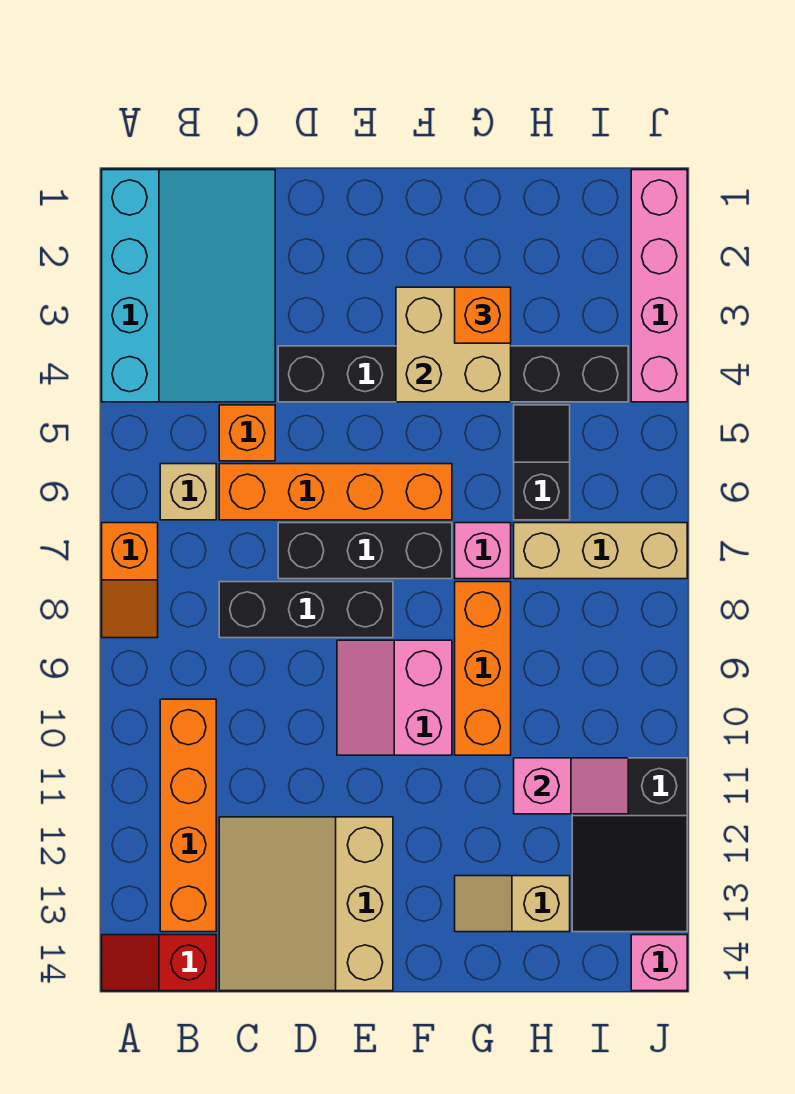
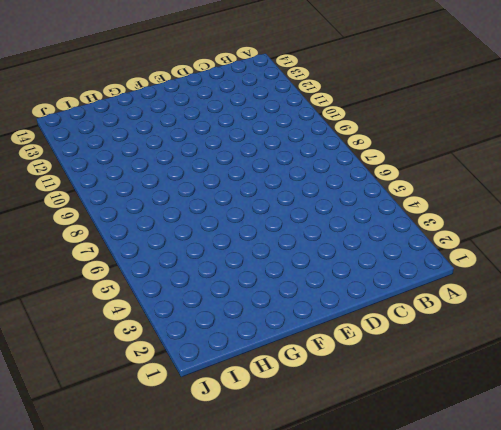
none -> cyan slope A1:C4 level 1 top A
none -> orange slope A7:A8 level 1 top 7
none -> red slope A14:B14 level 1 top B

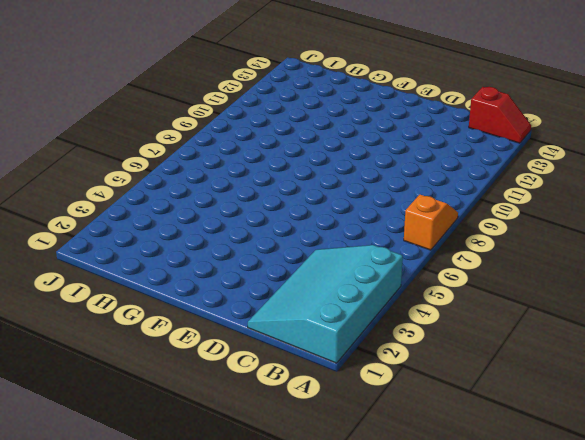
none -> tan brick B6 level 1
none -> orange brick B10:B13 level 1
none -> orange brick C5 level 1

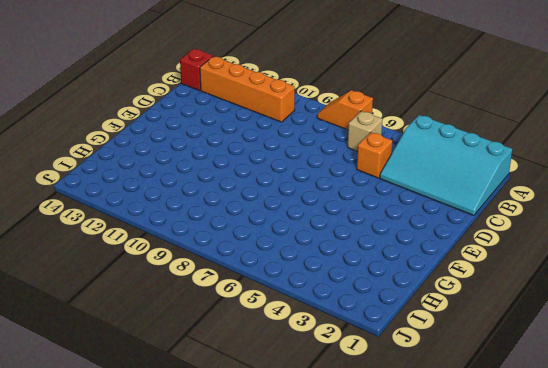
none -> orange brick C6:F6 level 1
none -> black brick C8:E8 level 1
none -> tan slope C12:E14 level 1 top E

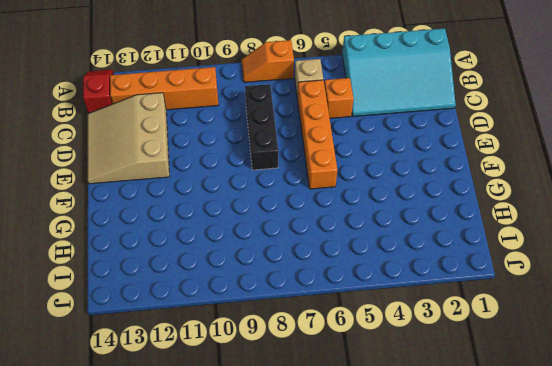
tan slope C12:E14 level 1 top 12 -> tan slope C12:E14 level 1 top E
none -> black brick D4:I4 level 1
none -> black brick D7:F7 level 1
none -> pink slope E9:F10 level 1 top F

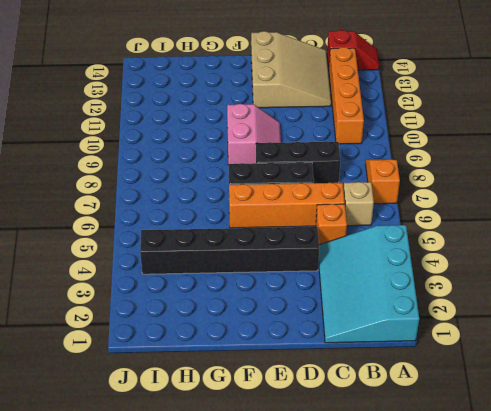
none -> pink brick G7 level 1
none -> orange brick G8:G10 level 1
none -> tan slope G13:H13 level 1 top H

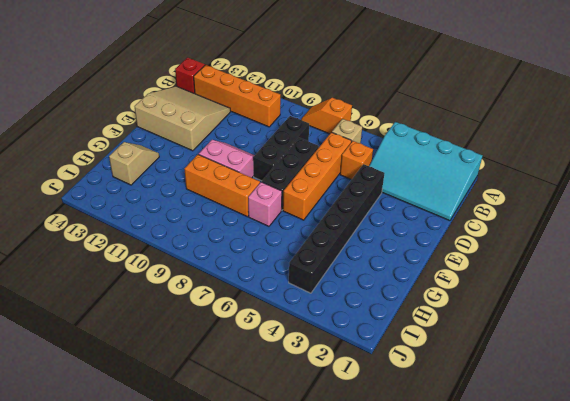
none -> black slope H5:H6 level 1 top 6
none -> tan brick H7:J7 level 1
none -> black slope I11:J13 level 1 top 11

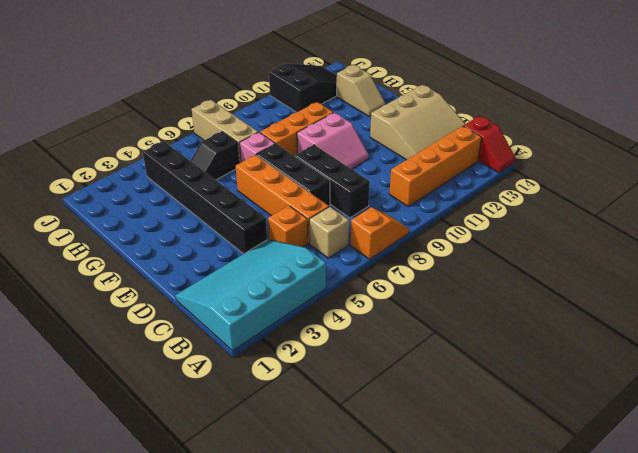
none -> pink brick J1:J4 level 1
none -> pink brick J14 level 1
none -> tan brick F3:G4 level 2

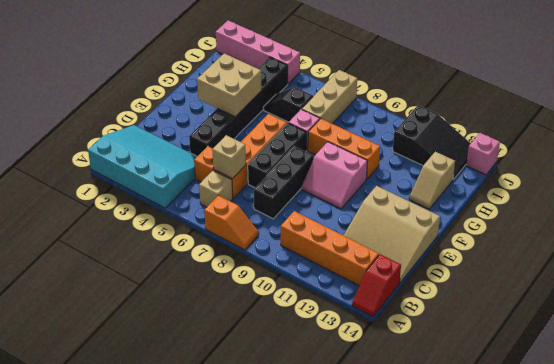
tan brick C6 level 2 -> none
none -> pink slope H11:I11 level 2 top H
none -> orange brick G3 level 3

